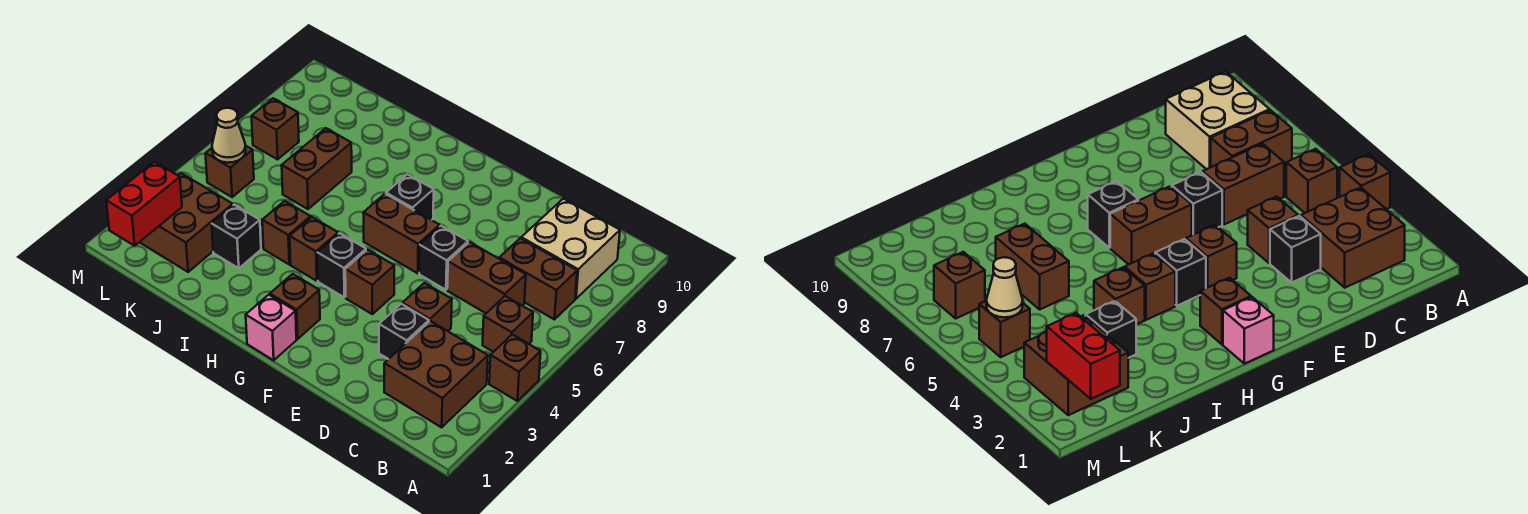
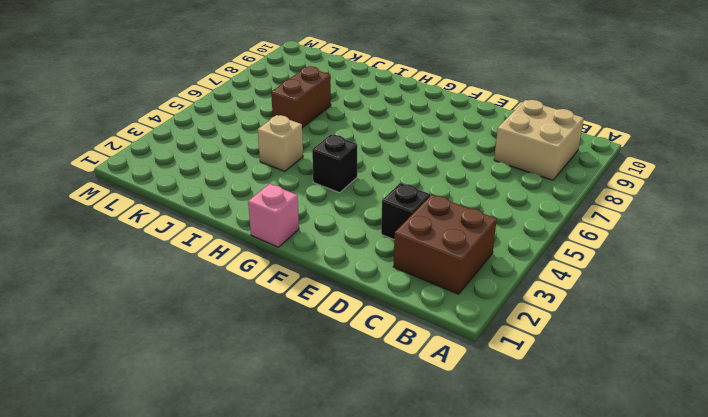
tan brick I4 level 1 -> brown brick I4 level 1
none -> brown brick A4 level 1
none -> brown brick B5 level 1
none -> brown brick B7:C7 level 1

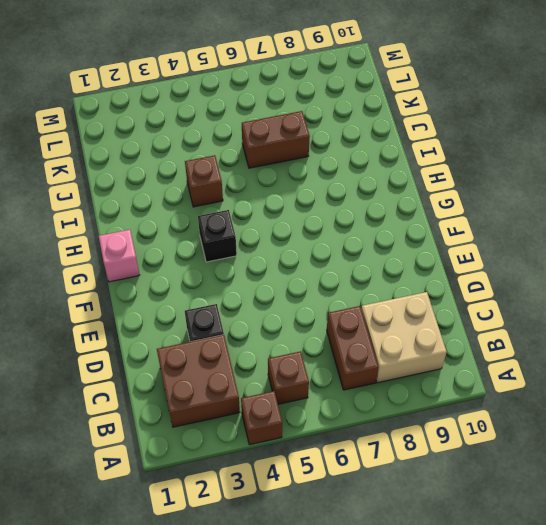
none -> brown brick C6:D6 level 1
none -> brown brick D4 level 1
none -> black brick E6 level 1

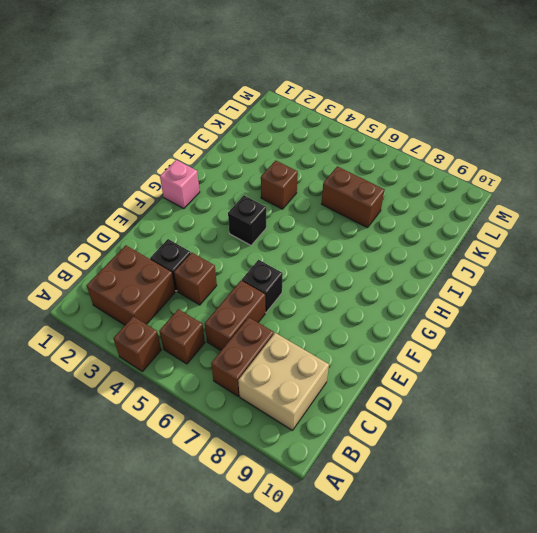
none -> brown brick F4 level 1
none -> brown brick F6:G6 level 1
none -> brown brick G2 level 1

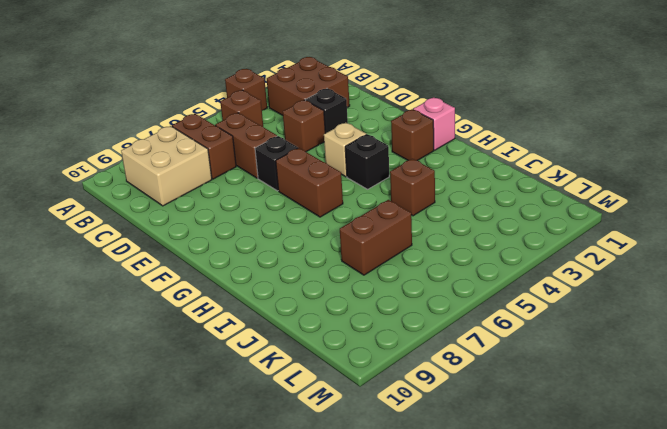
tan brick F4 level 1 -> brown brick F4 level 1
none -> black brick G7 level 1
none -> brown brick H4 level 1
none -> black brick J3 level 1

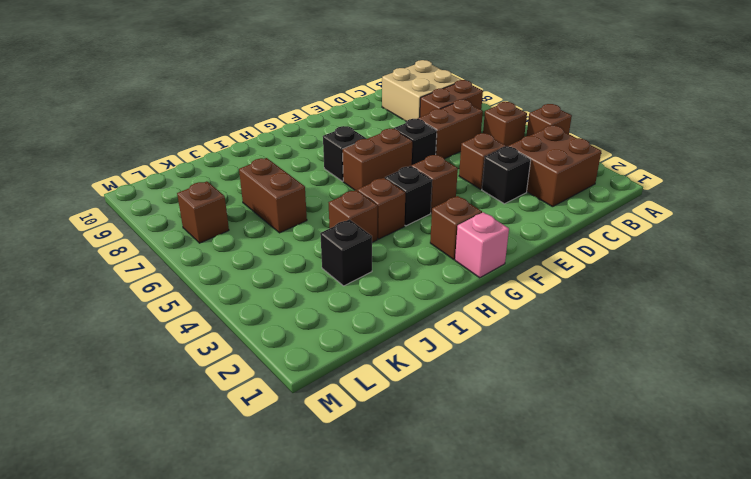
none -> brown brick K2:L3 level 1
none -> brown brick L5 level 1
none -> red brick L1:L2 level 2

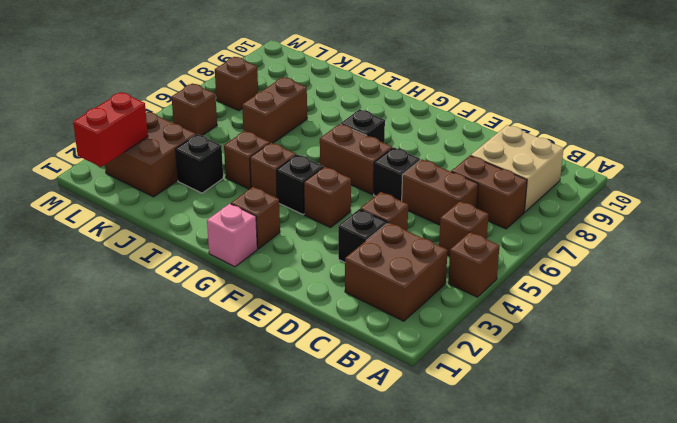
none -> tan cone L5 level 2

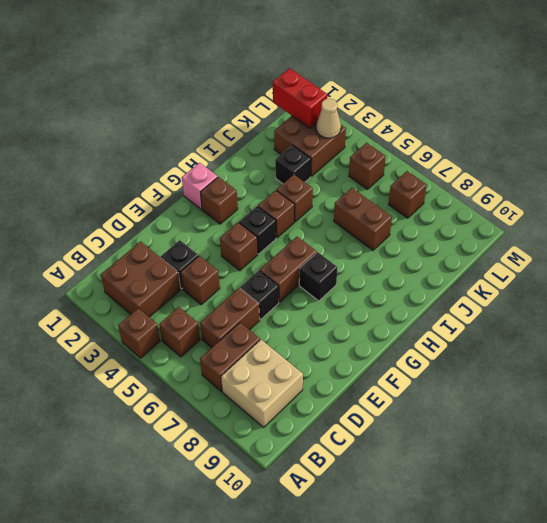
tan cone L3 level 2 -> tan cone L5 level 2

